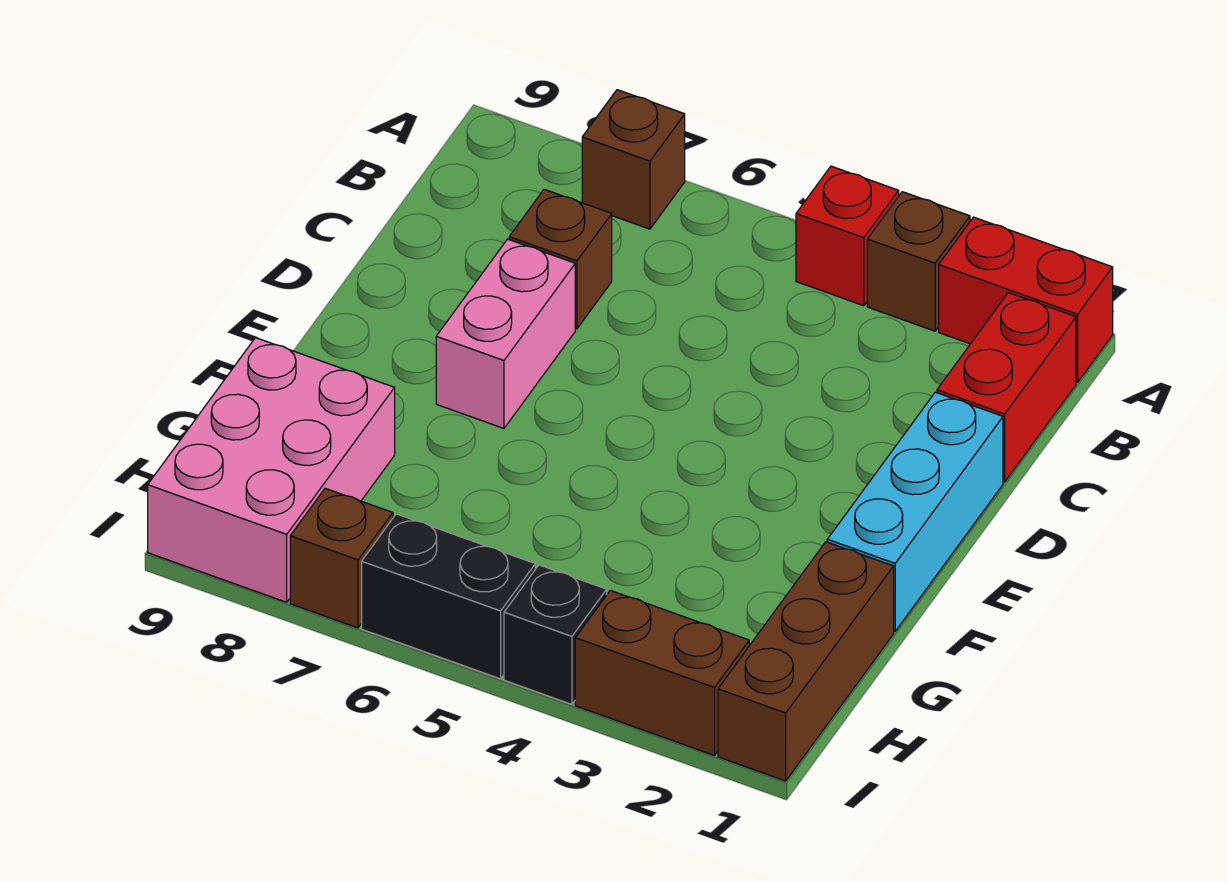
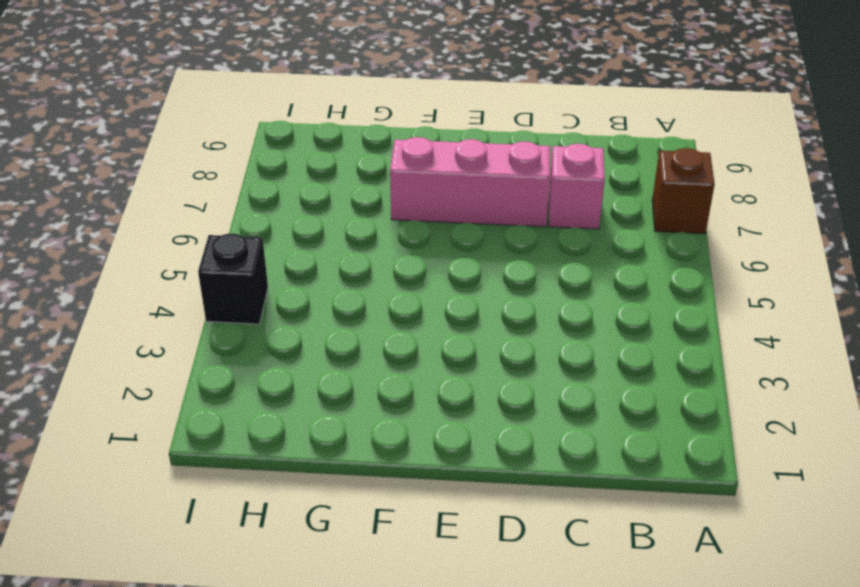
pink brick C7 level 1 -> brown brick C7 level 1
pink brick D7:F7 level 1 -> pink brick D7:E7 level 1
none -> red brick A1:A2 level 1
none -> brown brick A3 level 1
none -> red brick A4 level 1

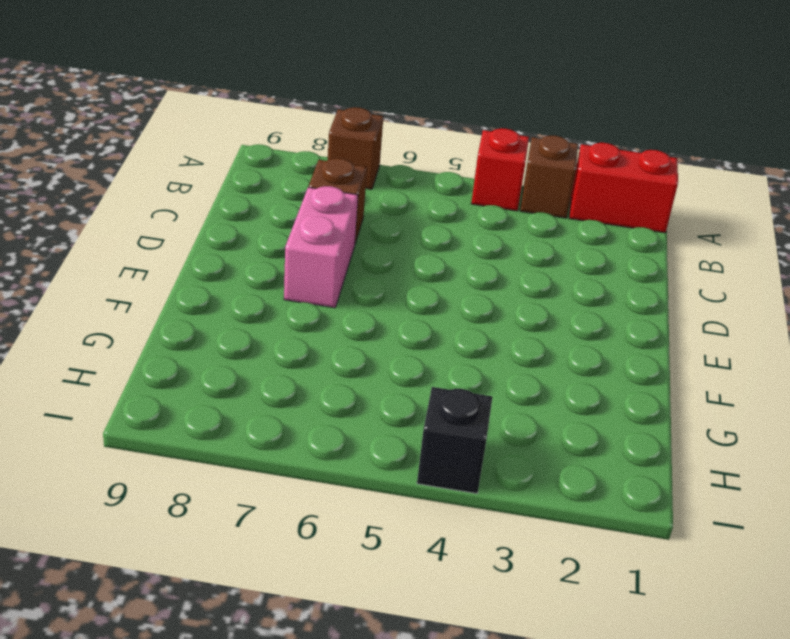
none -> red brick B1:C1 level 1
none -> cyan brick D1:F1 level 1
none -> brown brick G1:I1 level 1

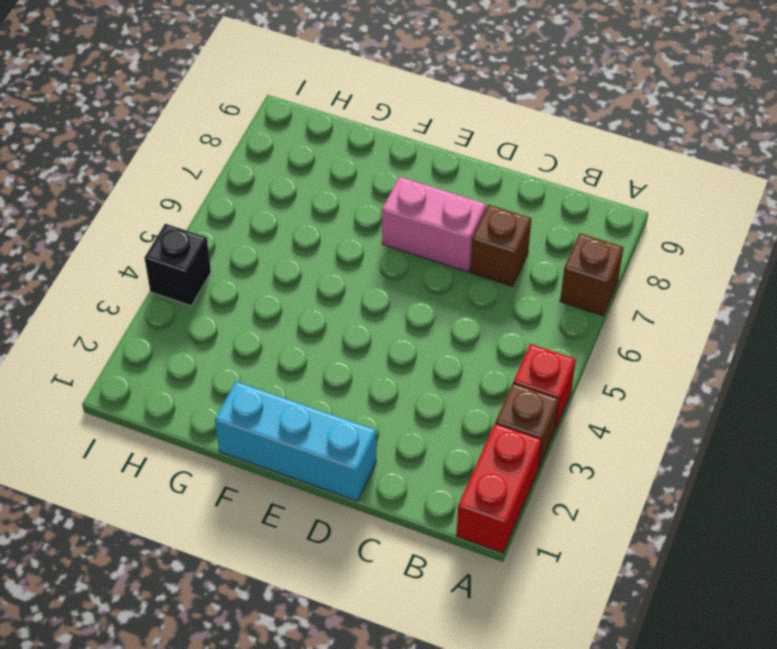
none -> red brick B1:C1 level 1
none -> brown brick G1:I1 level 1
none -> pink brick G8:I9 level 1

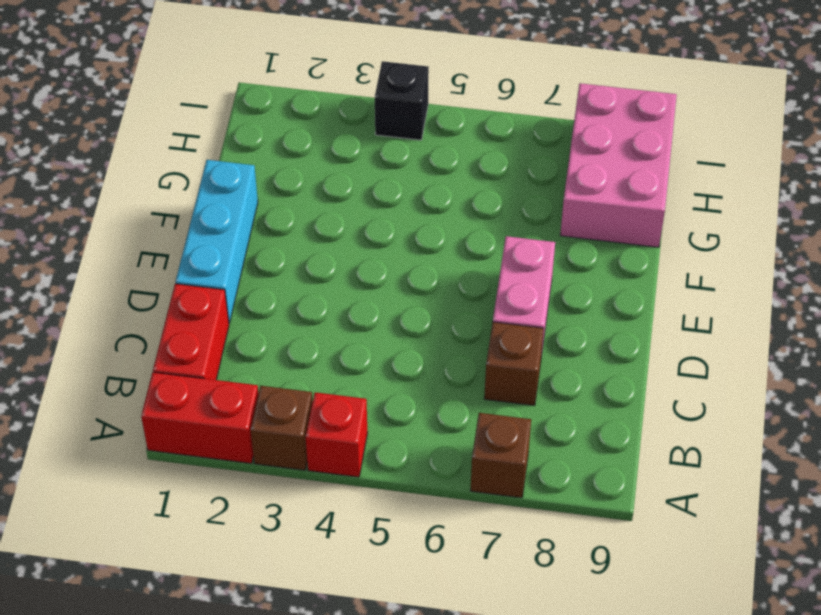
none -> brown brick G1:I1 level 1
none -> brown brick I2:I3 level 1
none -> black brick I5:I6 level 1

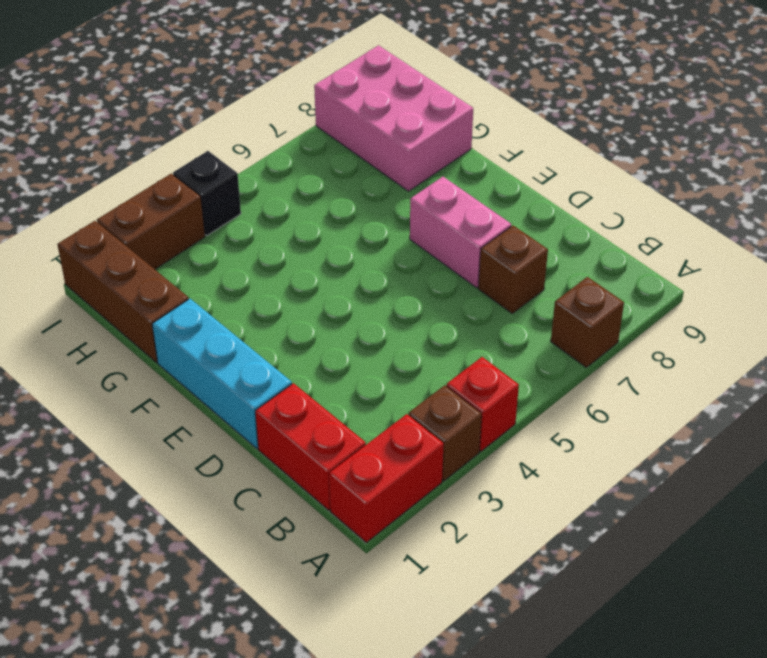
none -> black brick I5:I6 level 1
none -> brown brick I7 level 1

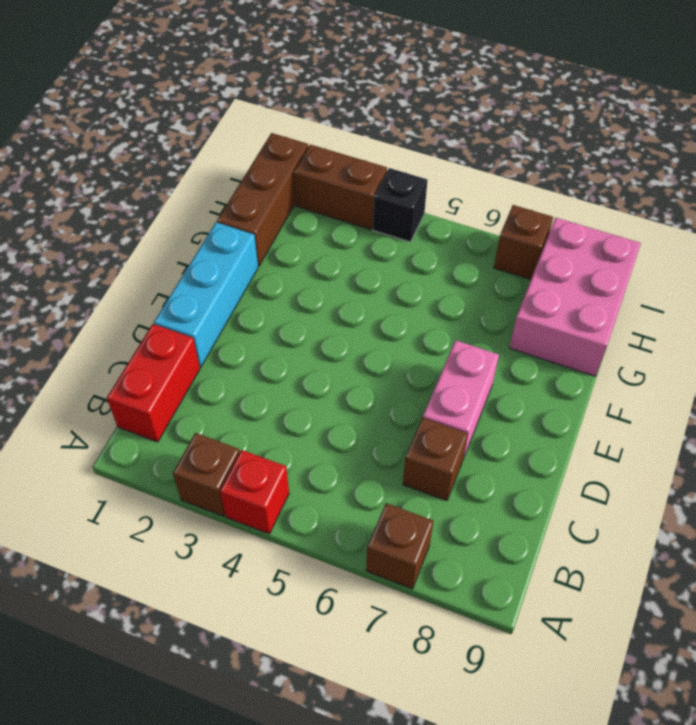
none -> red brick A1:A2 level 1
none -> black brick I5:I6 level 1

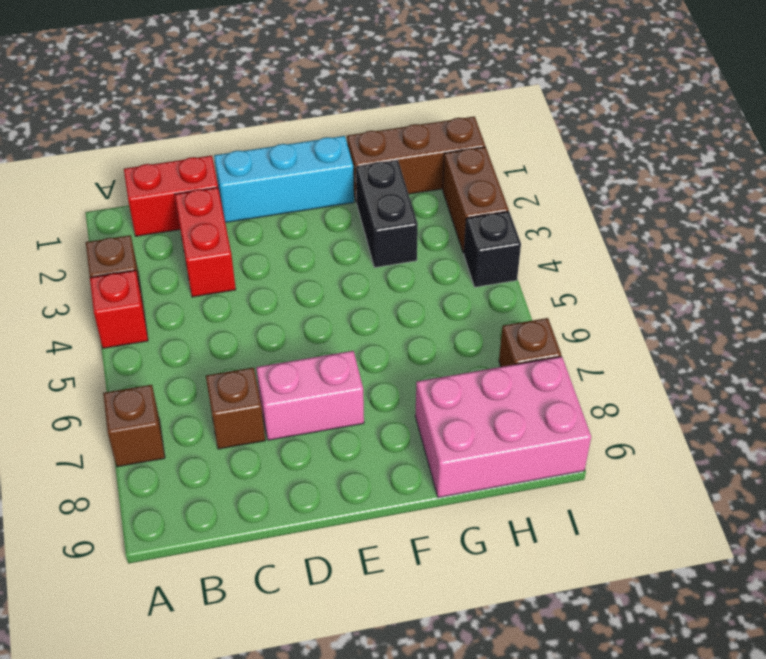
red brick C2:C3 level 1 -> red brick A1:A2 level 1
black brick G2:G3 level 1 -> black brick I5:I6 level 1

